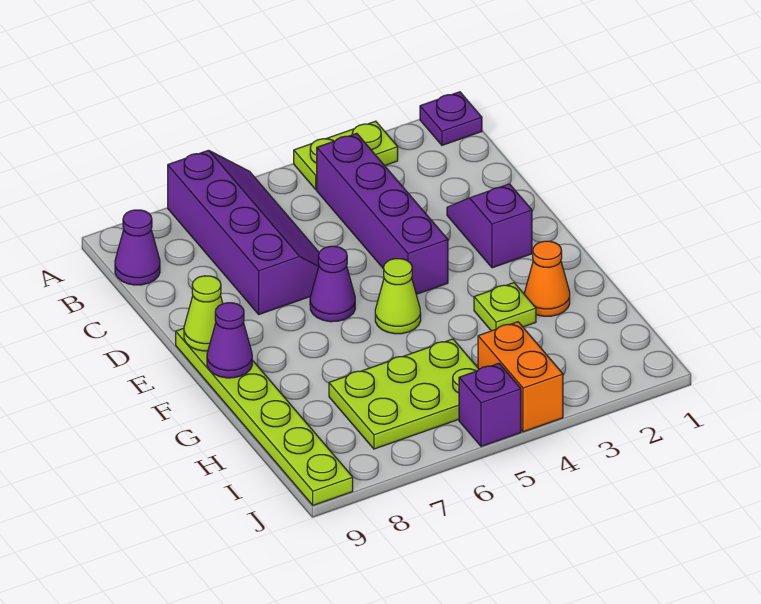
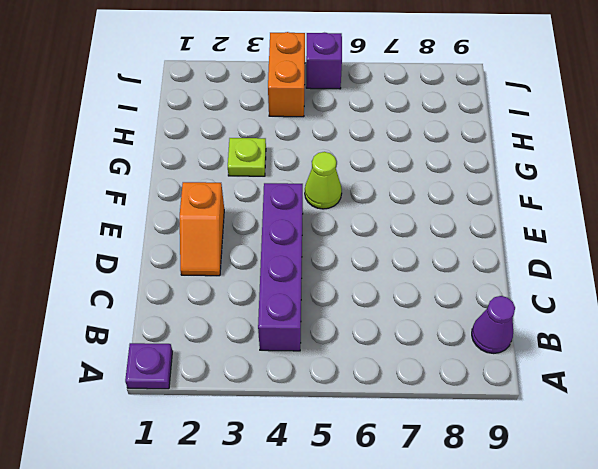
orange slope D2:E2 level 1 top E -> purple slope D2:E2 level 1 top E
none -> lime plate A3:A4 level 1
none -> purple slope A6:D7 level 1 top 7
none -> purple cone E6 level 1

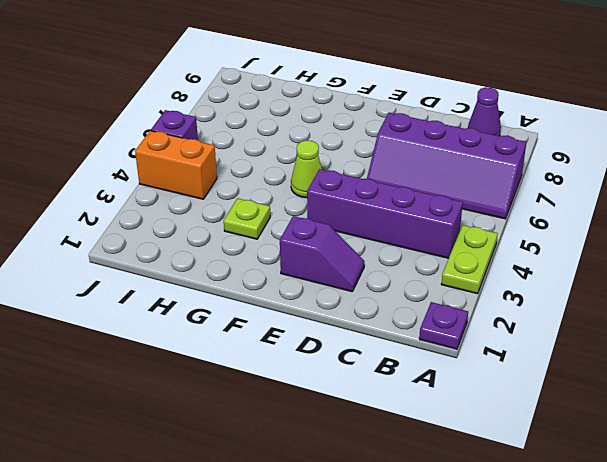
none -> purple cone E6 level 1
none -> lime plate E9:J9 level 1
none -> orange cone G2 level 1

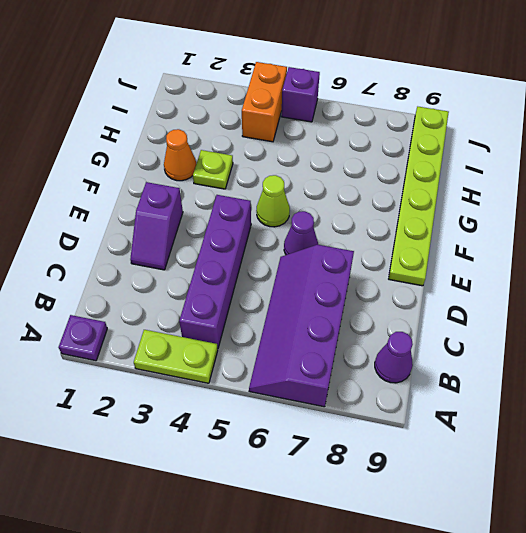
none -> lime plate H5:I7 level 1
none -> lime cone E9 level 2
none -> purple cone F9 level 2

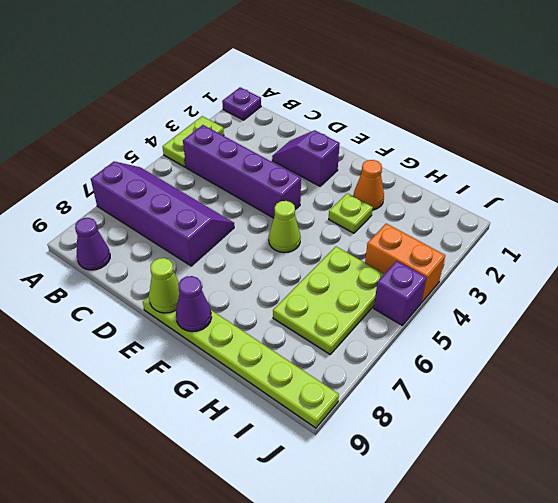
none -> purple cone E6 level 1

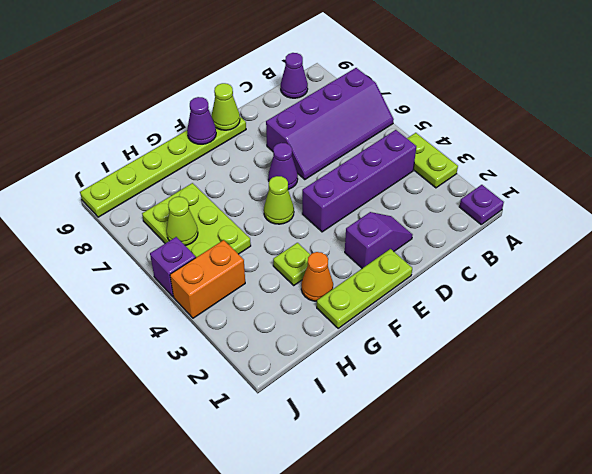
lime plate E1:G1 level 1 -> none
lime cone I6 level 2 -> none

